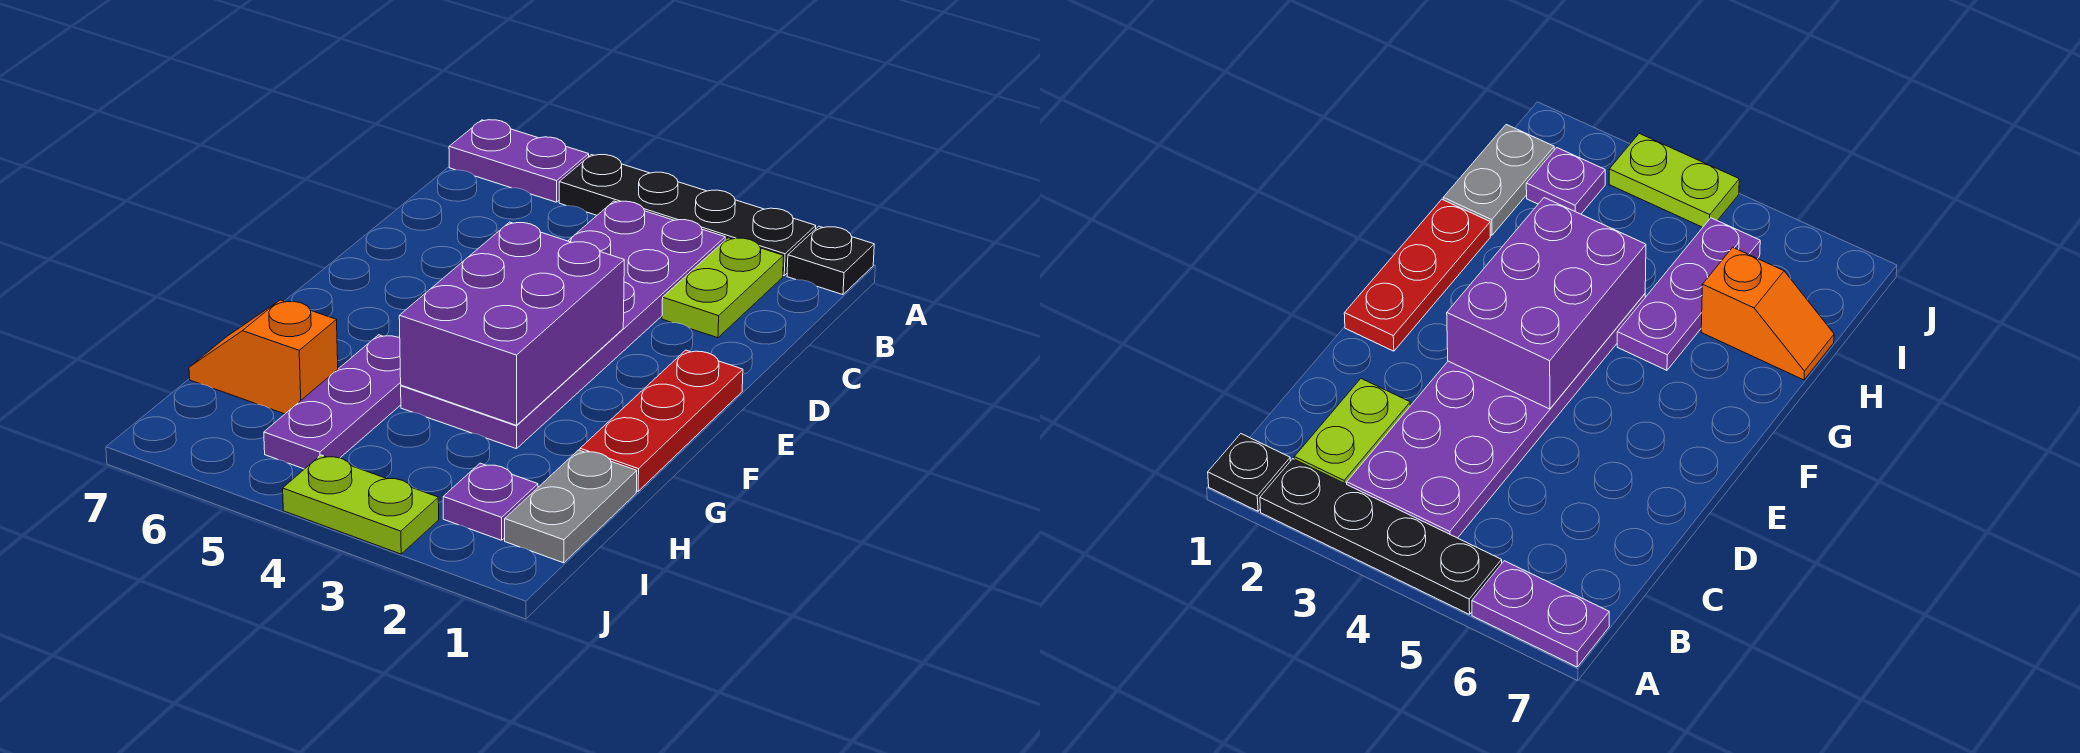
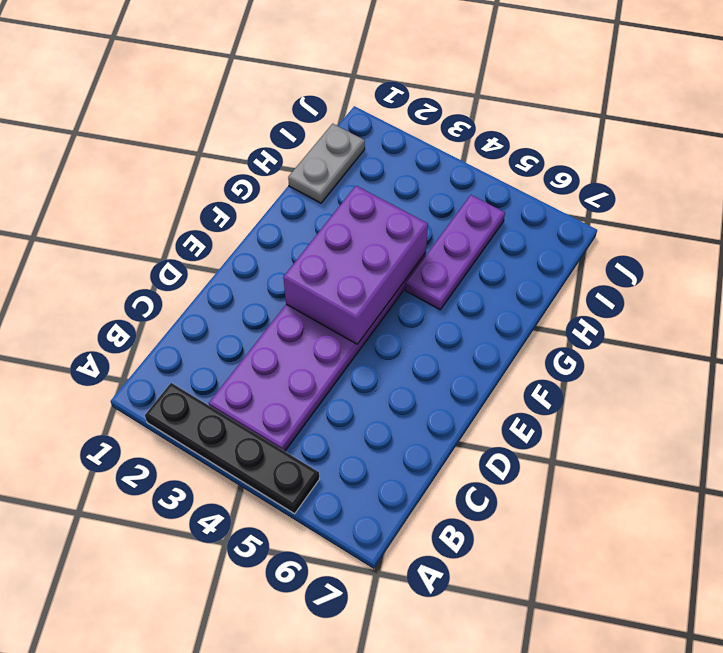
none -> black plate A1 level 1
none -> purple plate A6:A7 level 1
none -> lime plate B2:C2 level 1

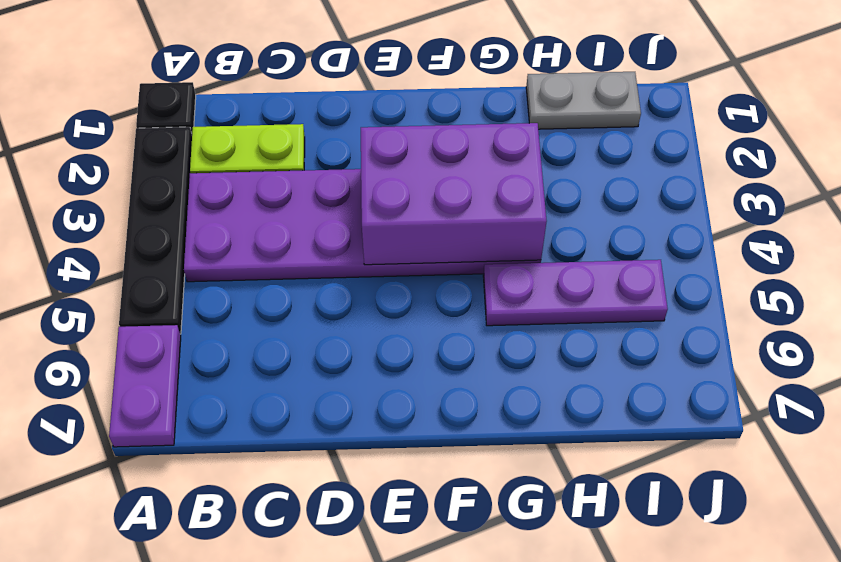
none -> red plate E1:G1 level 1
none -> orange slope H6:H7 level 1 top 6
none -> purple plate I2 level 1

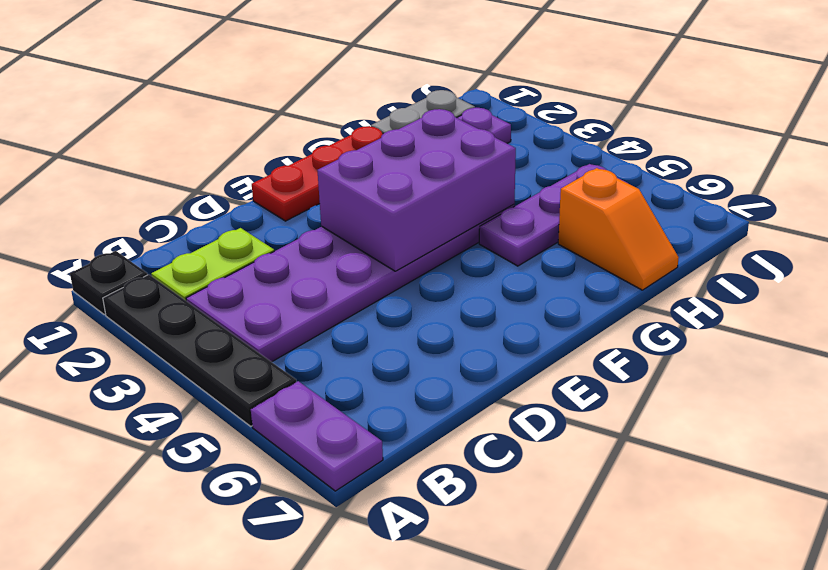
none -> lime plate J3:J4 level 1

